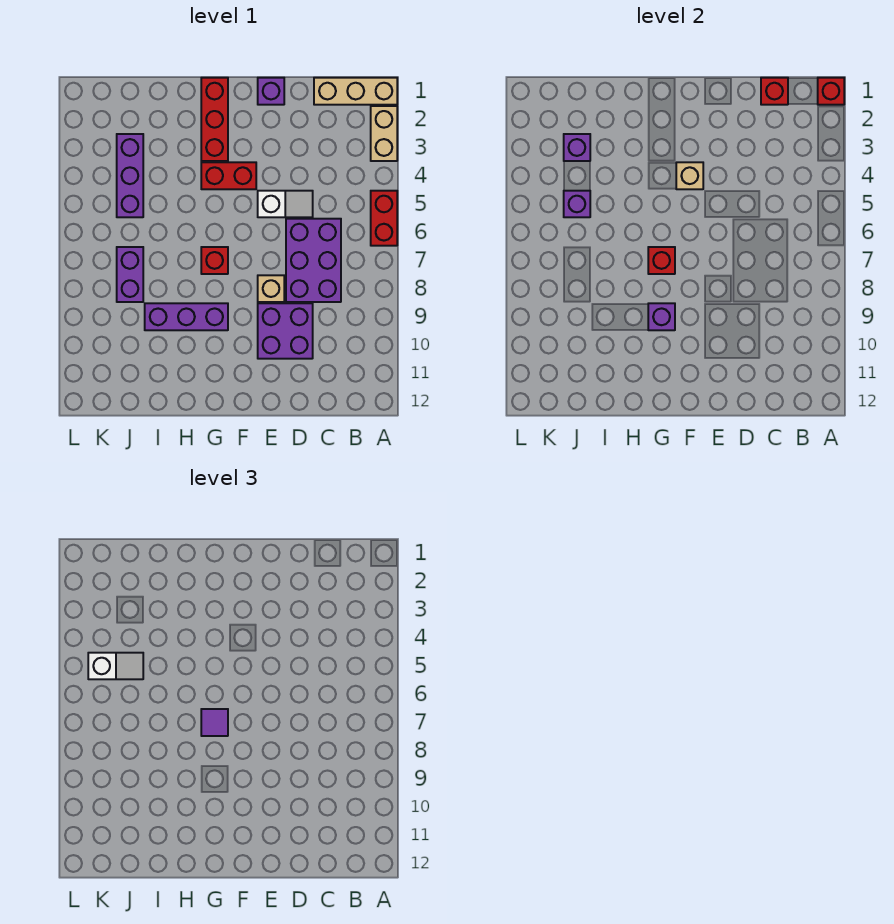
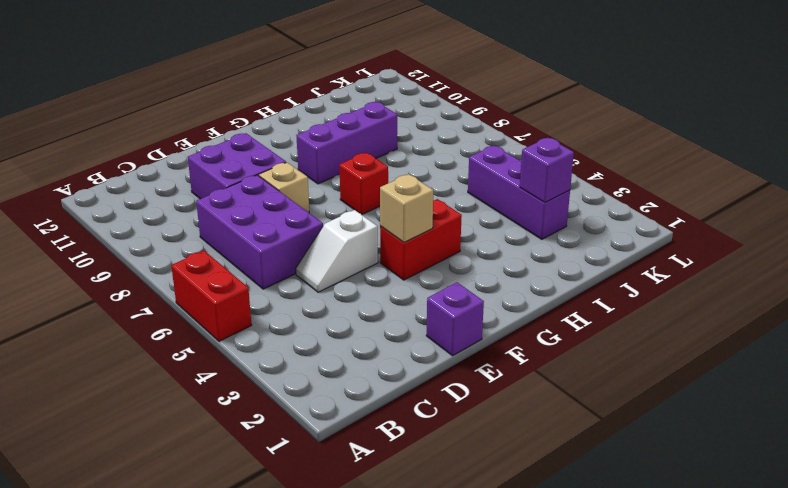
none -> tan brick A1:C1 level 1
none -> tan brick A2:A3 level 1
none -> red brick G1:G3 level 1

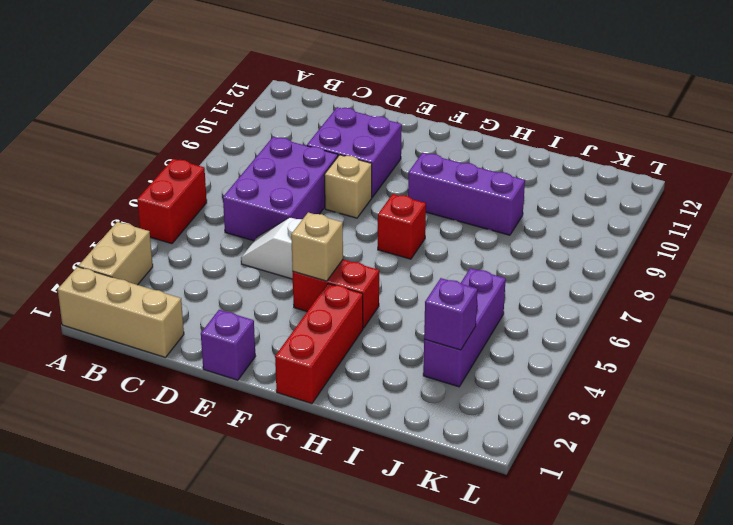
none -> purple brick J7:J8 level 1
none -> red brick A1 level 2
none -> red brick C1 level 2

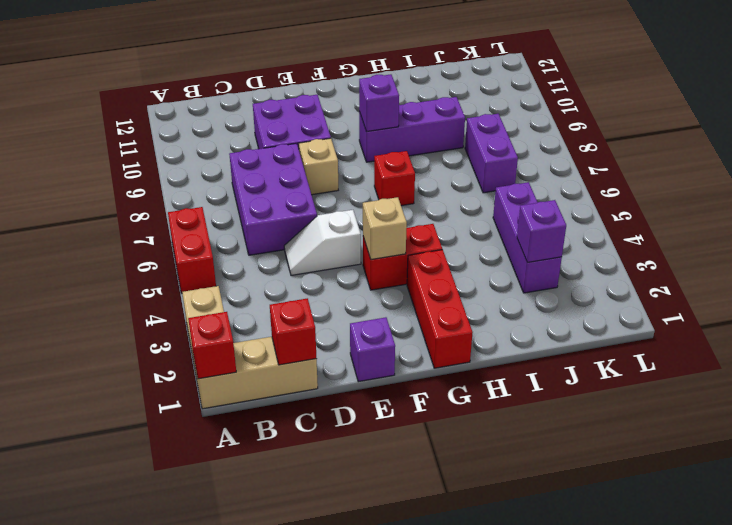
none -> red brick G7 level 2
none -> purple brick J5 level 2
none -> purple tile G7 level 3

